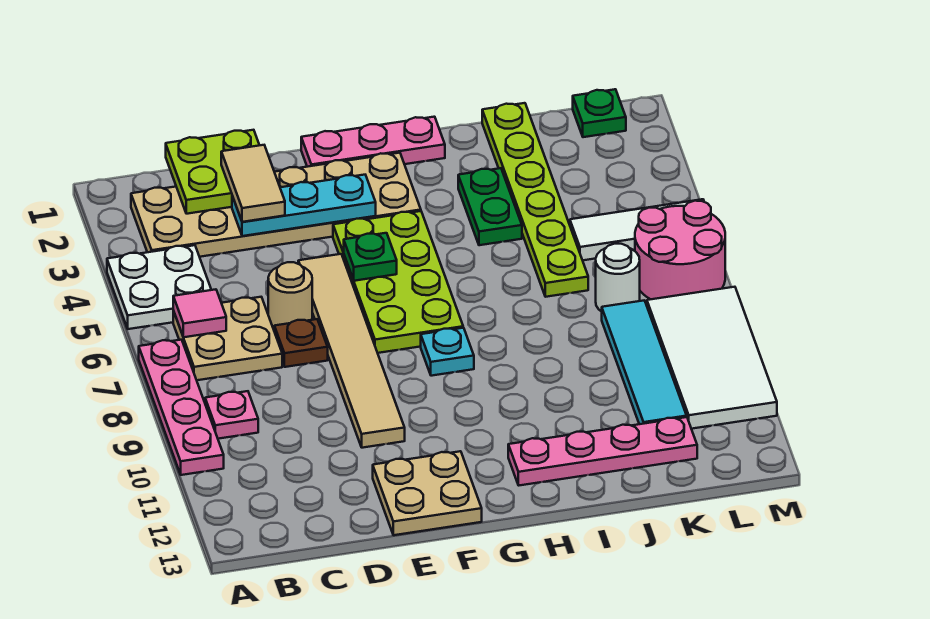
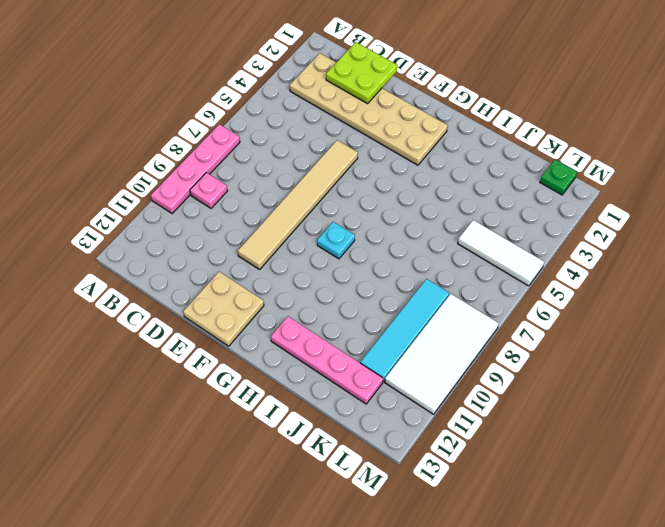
none -> white plate A4:B5 level 1
none -> tan plate B6:C7 level 1
none -> tan round brick D6 level 1

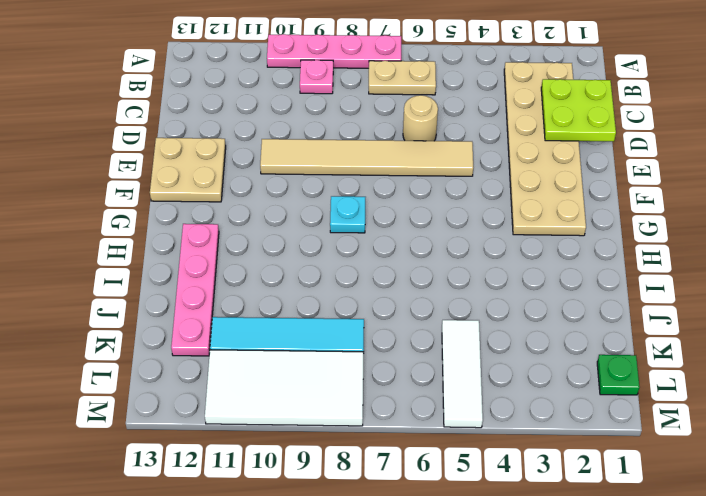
tan plate B6:B7 level 1 -> tan plate B6:C7 level 1
none -> white plate A4:B5 level 1
none -> brown plate D7 level 1
none -> pink plate F1:H1 level 1

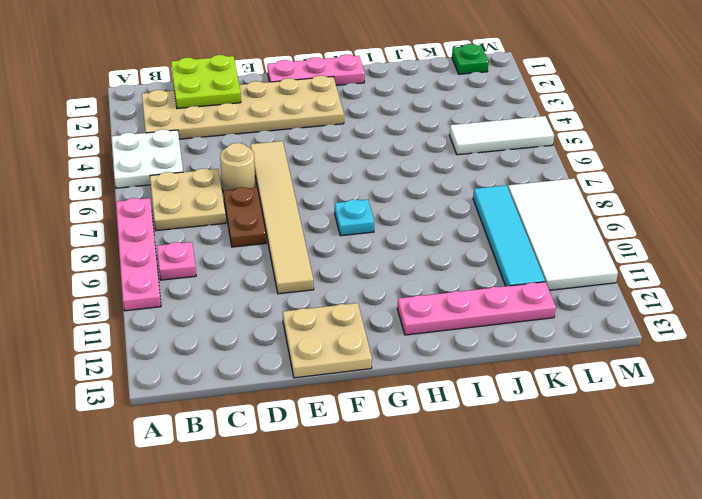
brown plate D7:D8 level 1 -> brown plate D7 level 1
none -> lime plate F4:G7 level 1
none -> green plate I3:I4 level 1
none -> lime plate J1:J6 level 1

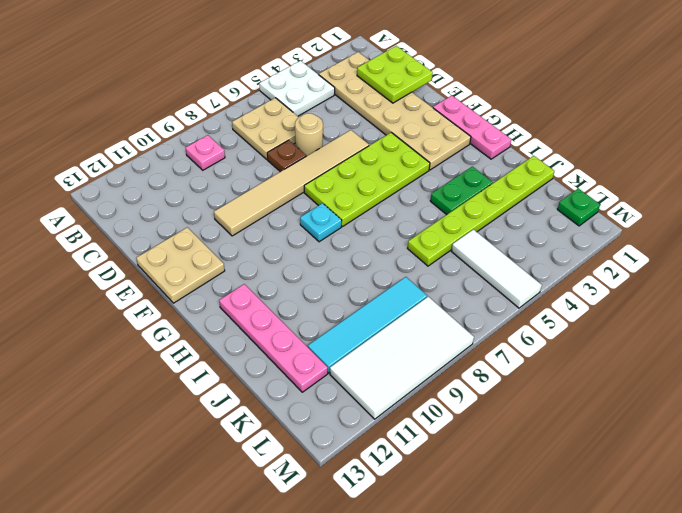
none -> pink plate A7:A10 level 1
none -> white round brick K7 level 1
none -> pink round brick L6:M7 level 1

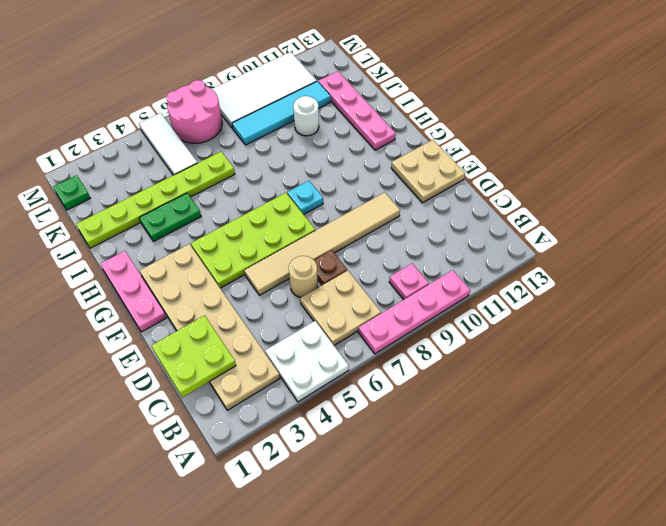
white round brick J10 level 1 -> white round brick K7 level 1
none -> pink tile B6 level 2
none -> cyan plate D3:F3 level 2
none -> green plate F5 level 2

